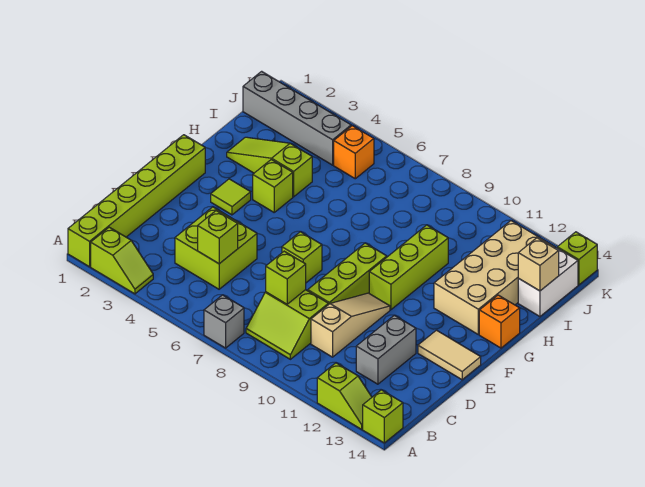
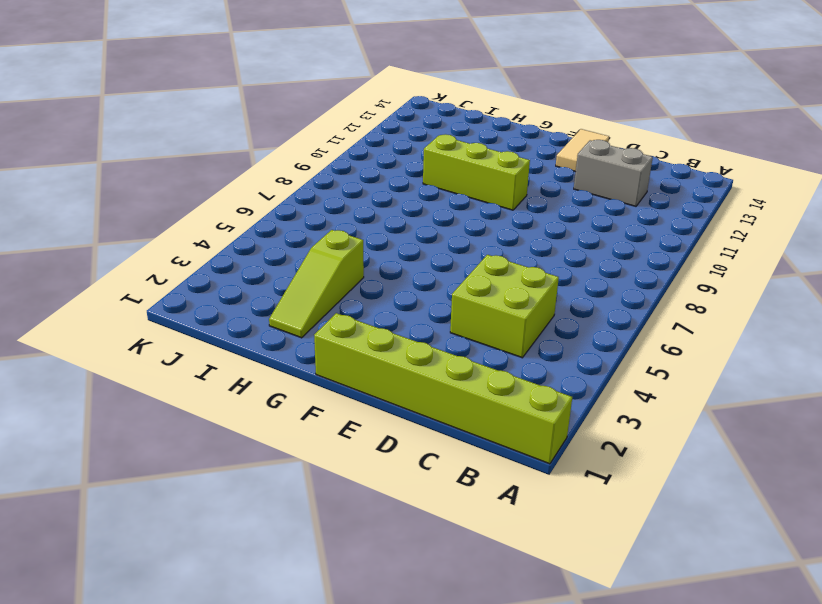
none -> lime slope A2:A3 level 1 top 2
none -> grey brick A7 level 1
none -> lime slope A12:A13 level 1 top 12

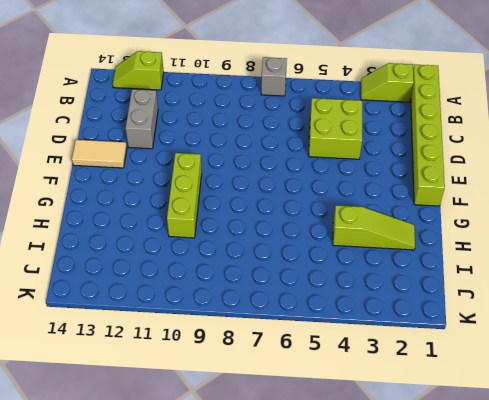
none -> lime brick A14 level 1
none -> lime slope B8:C9 level 1 top C
none -> tan slope C10:E10 level 1 top C

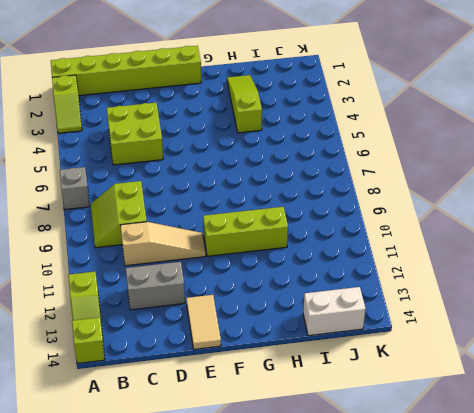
none -> lime brick D9:F9 level 1
none -> lime brick E7 level 1
none -> lime tile F3 level 1

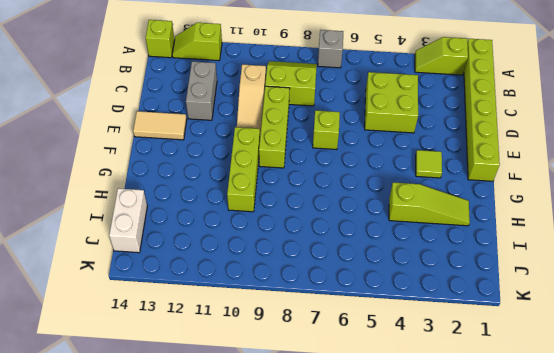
none -> lime brick G4 level 1
none -> tan brick G12:J13 level 1
none -> orange brick G14 level 1

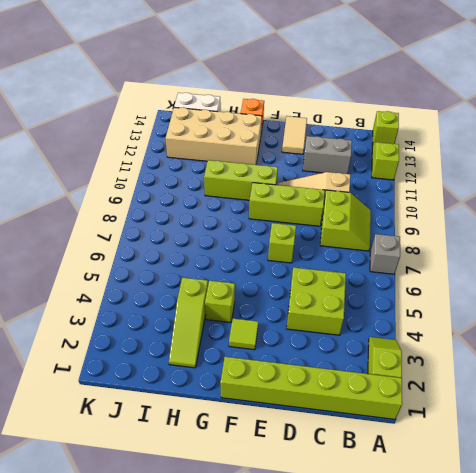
none -> grey brick J1:J4 level 1
none -> orange brick J5 level 1
none -> lime brick K14 level 1

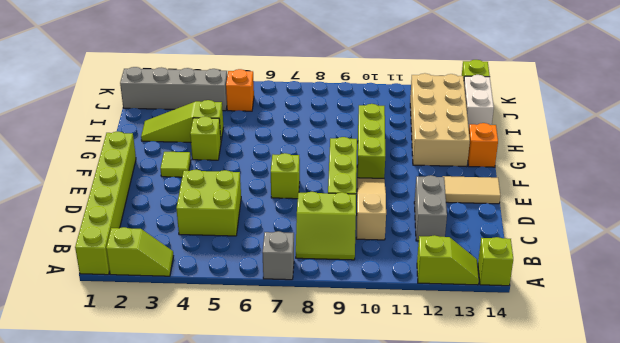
none -> lime brick C5 level 2
none -> lime brick C8 level 2
none -> tan brick I14 level 2

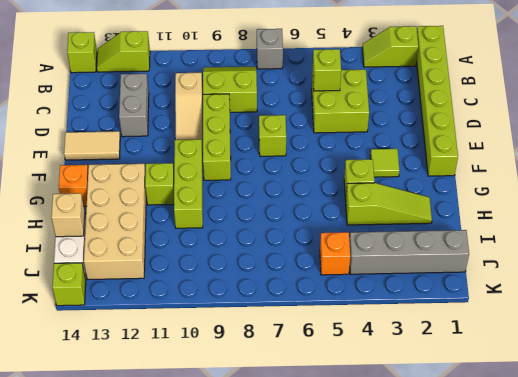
lime brick G11 level 1 -> lime brick C8 level 2

